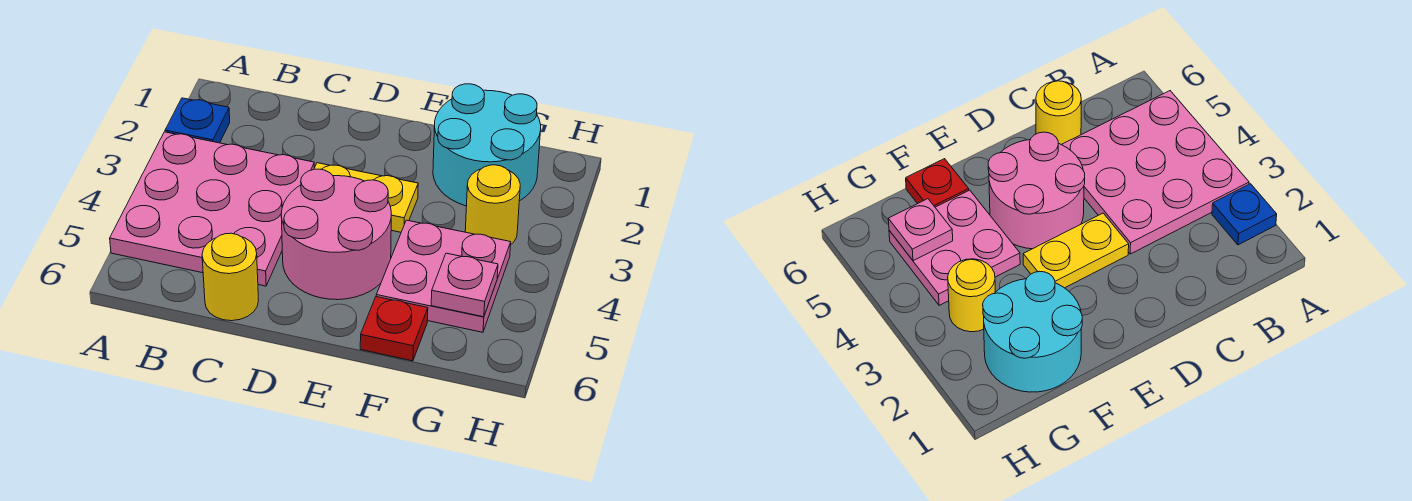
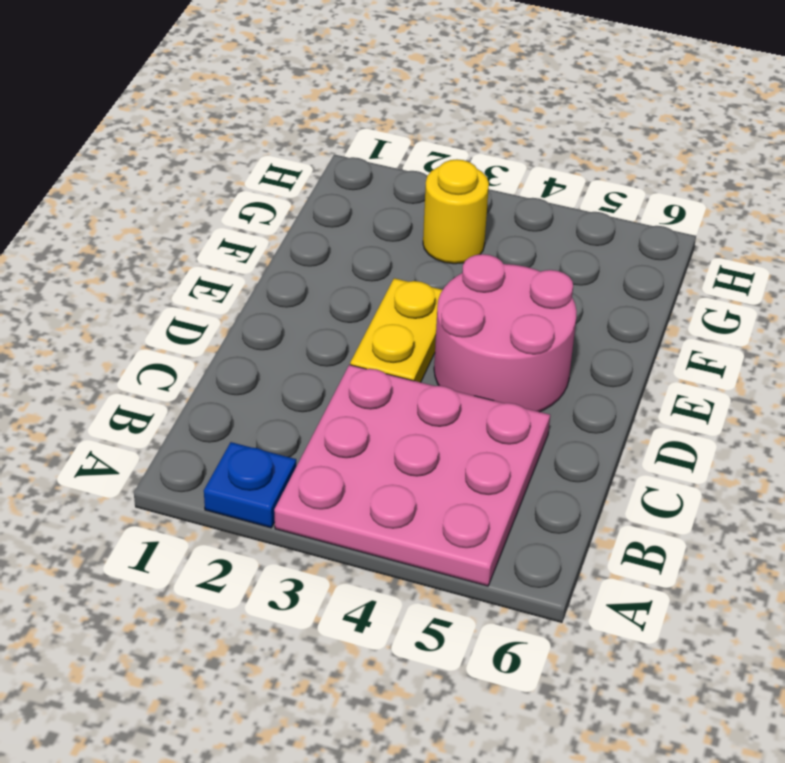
none -> yellow round brick C6 level 1
none -> cyan round brick F1:G2 level 1

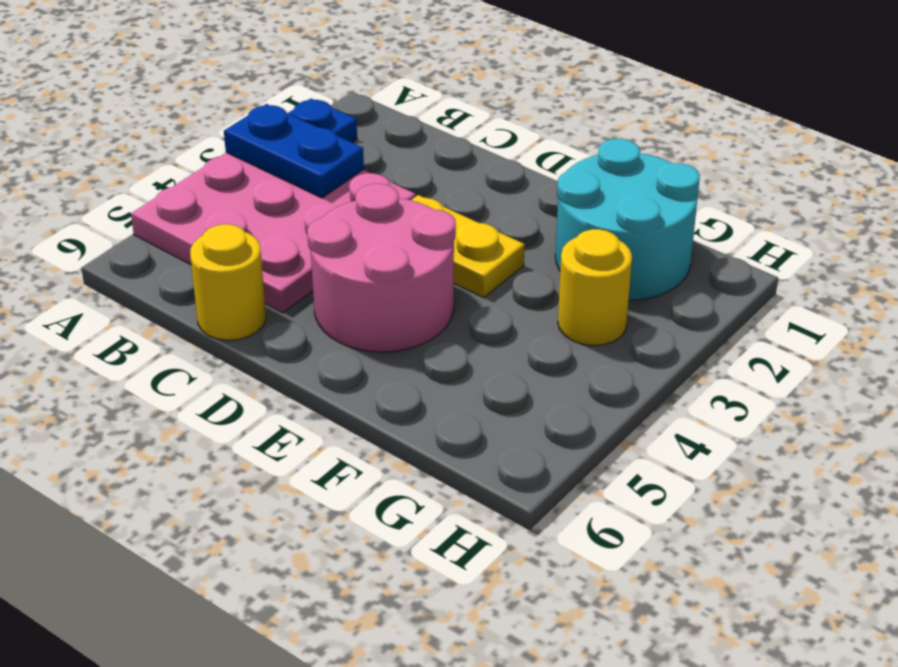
blue plate A3:B3 level 2 -> none
none -> pink plate F4:G5 level 1
none -> red plate F6 level 1

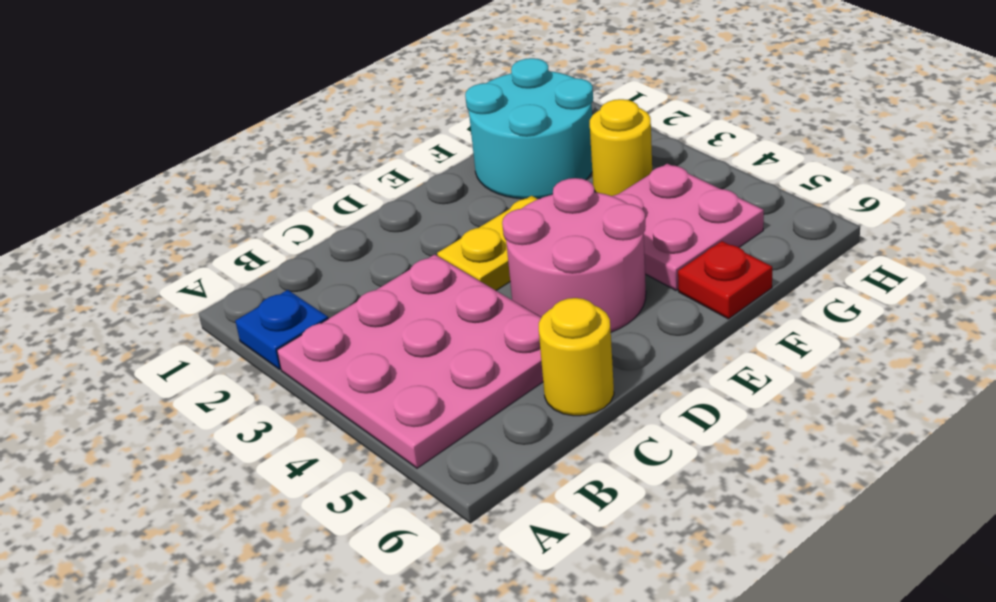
none -> pink plate G5 level 2

